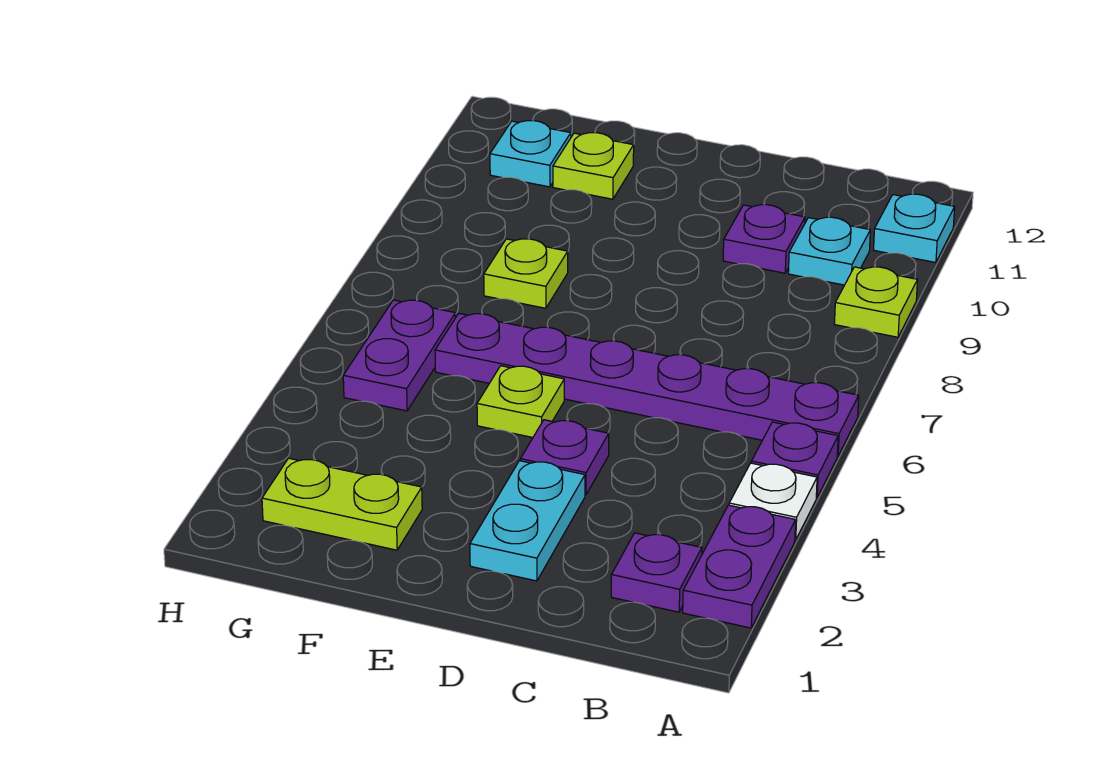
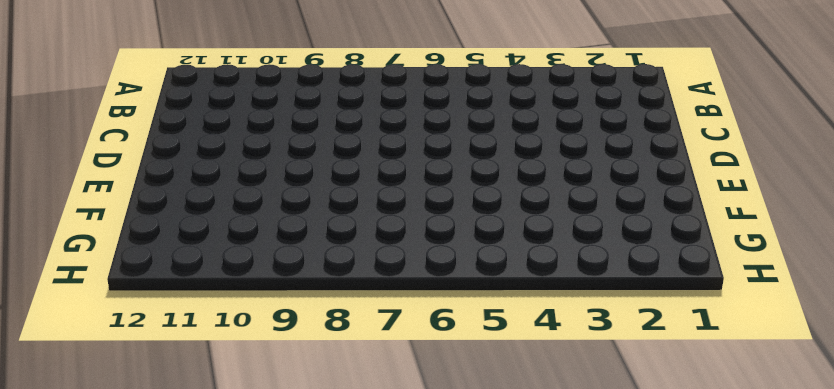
none -> purple plate A2:A3 level 1
none -> white plate A4 level 1
none -> purple plate A5 level 1

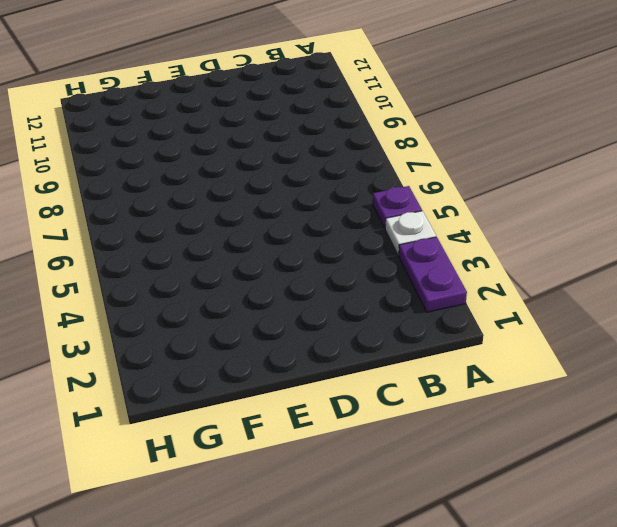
none -> purple plate A6:F6 level 1
none -> lime plate A9 level 1
none -> cyan plate A11 level 1

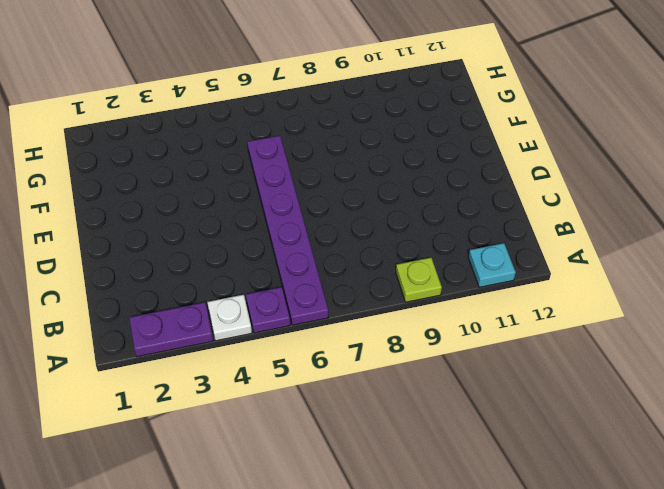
none -> purple plate B2 level 1
none -> cyan plate B10 level 1
none -> purple plate C10 level 1

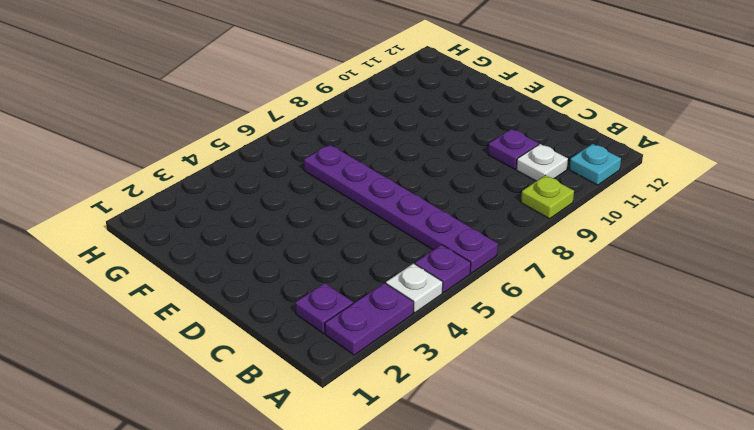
white plate B10 level 1 -> cyan plate B10 level 1
none -> cyan plate D2:D3 level 1
none -> purple plate D4 level 1
none -> lime plate E5 level 1

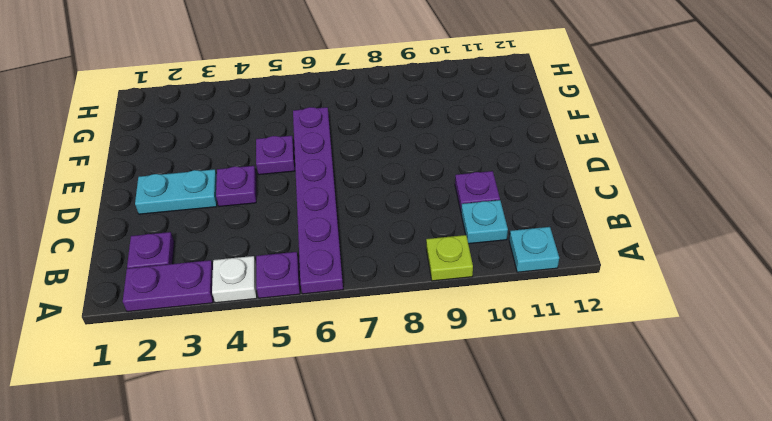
purple plate E5 level 1 -> lime plate E5 level 1
none -> lime plate F2:G2 level 1
none -> lime plate F8 level 1
none -> lime plate F11 level 1

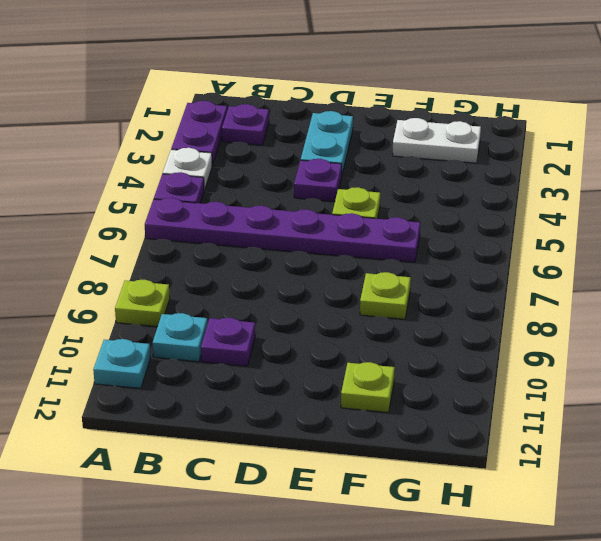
white plate F2:G2 level 1 -> lime plate F2:G2 level 1
none -> purple plate G5:G6 level 1
none -> cyan plate G11 level 1

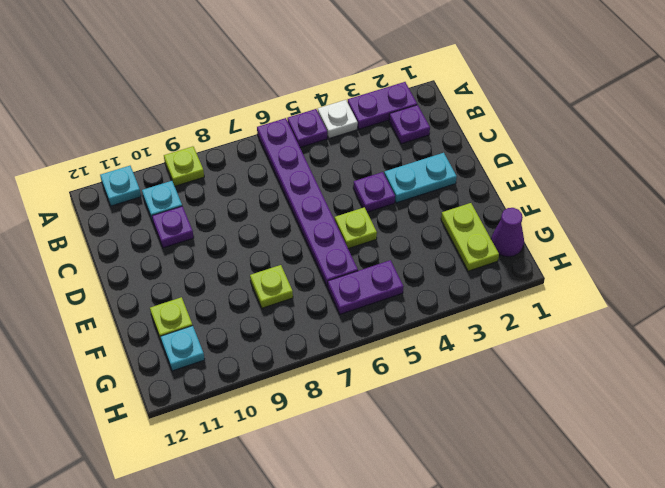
purple cone G1 level 1 -> none

